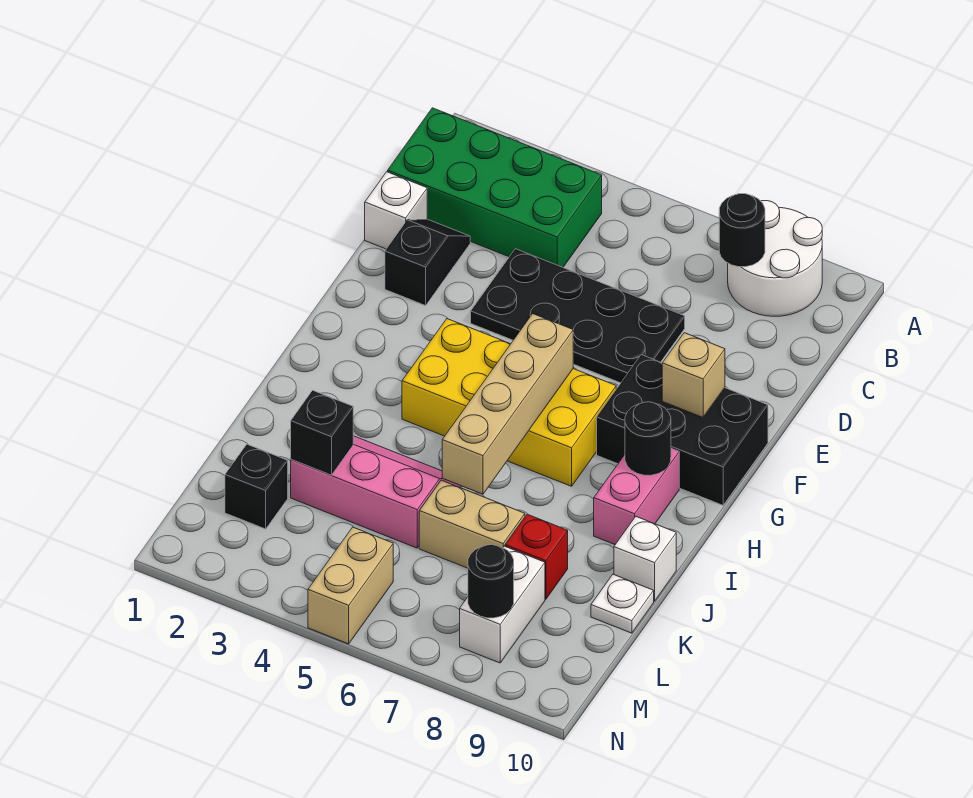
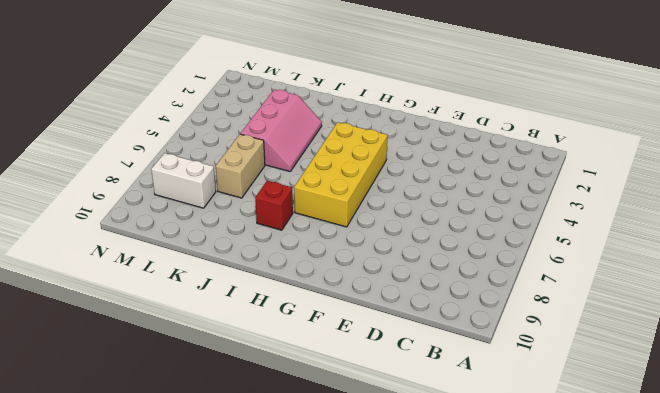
red brick I8 level 1 -> red brick K8 level 1
none -> white round brick A8:B9 level 1
none -> green brick B1:C4 level 1
none -> white brick D1 level 1

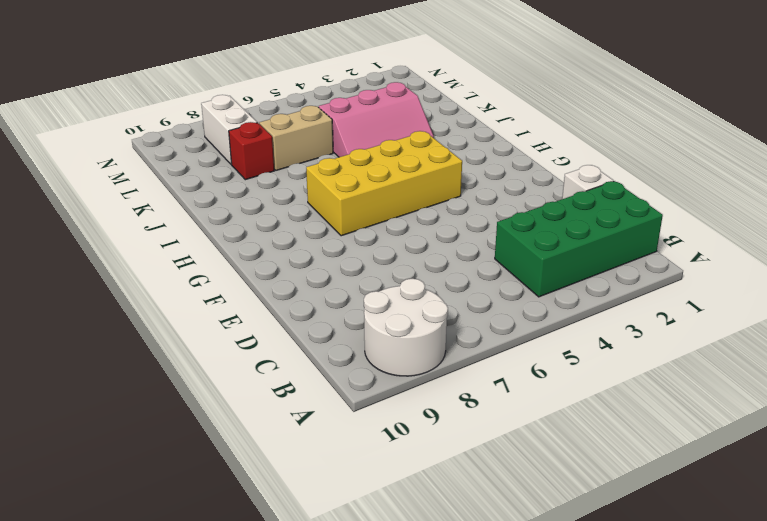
none -> black slope D2:E2 level 1 top E
none -> black plate D4:E7 level 1
none -> black brick F8:G10 level 1

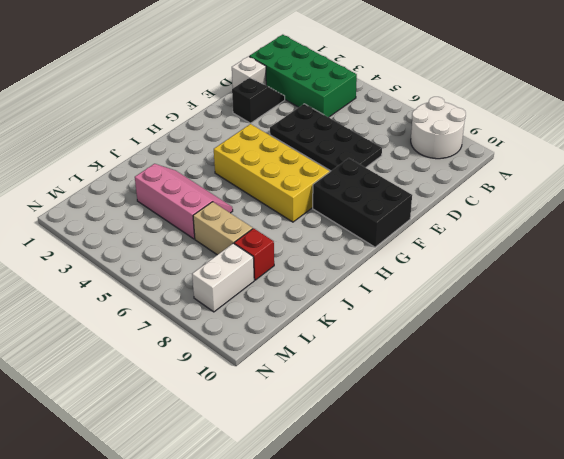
none -> pink brick H9:I9 level 1
none -> white brick J10 level 1
none -> white plate K10 level 1

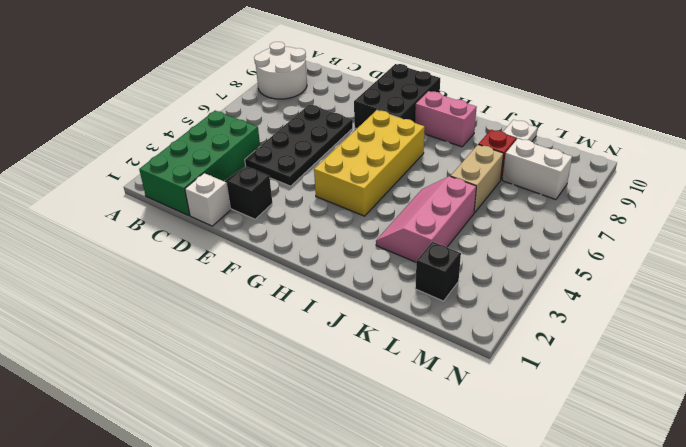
none -> white brick J10 level 1
none -> tan brick M5:N5 level 1
none -> black round brick B8 level 2

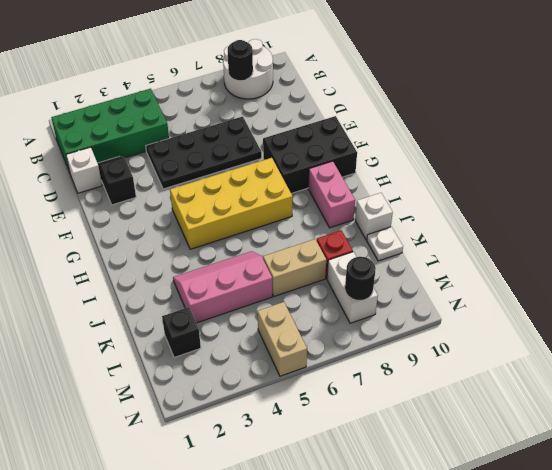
none -> tan brick F9 level 2
none -> tan brick G6:J6 level 2
none -> black round brick H9 level 2

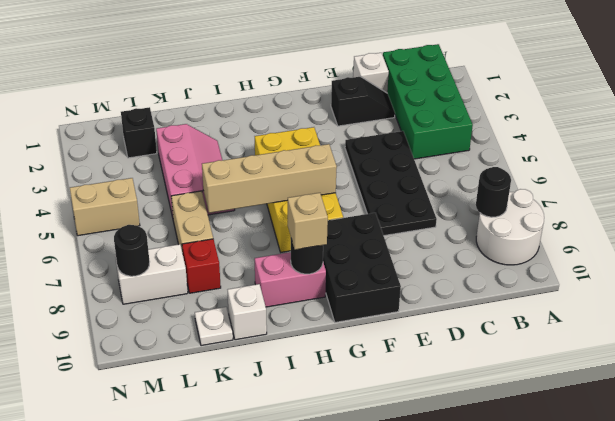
tan brick H9 level 3 -> tan brick F9 level 2
none -> black brick K3 level 2

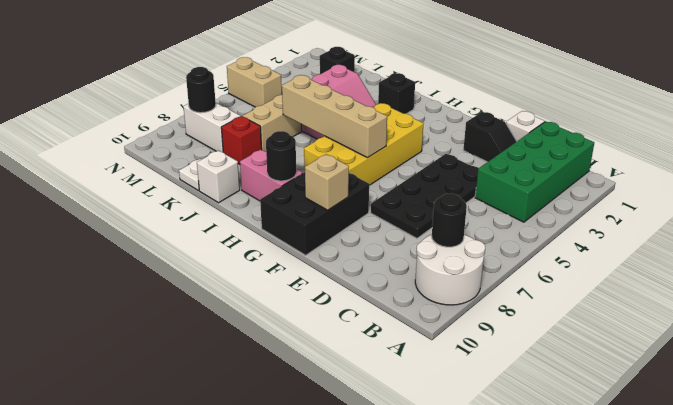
black brick I2 level 1 -> black brick K3 level 2

